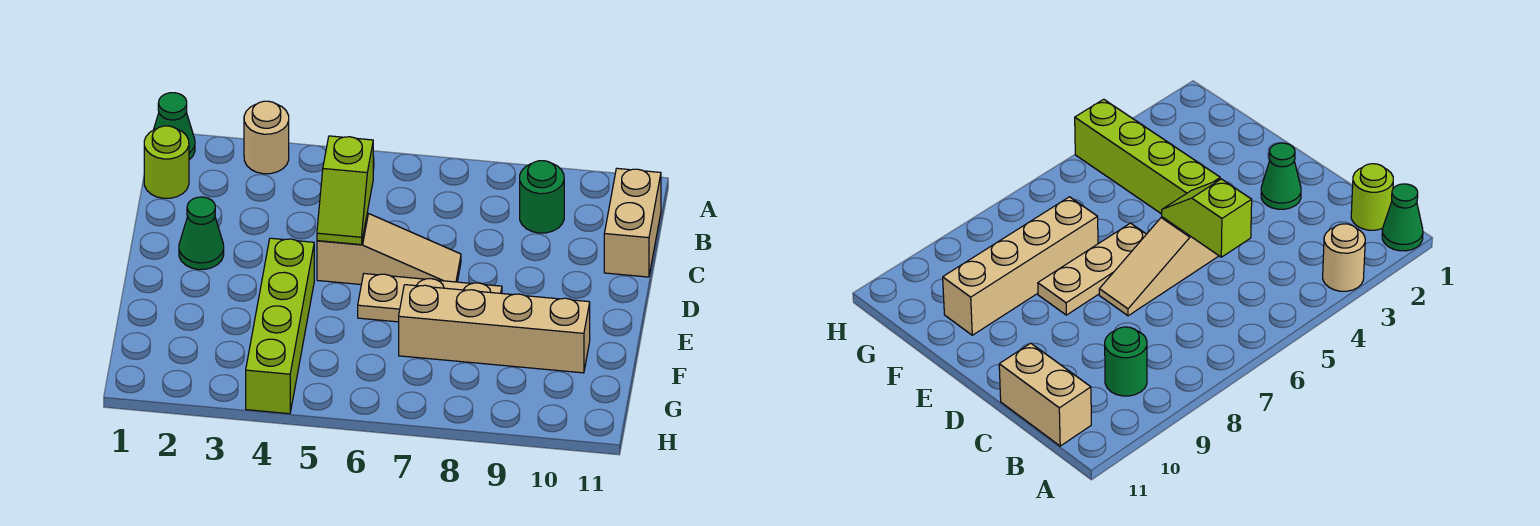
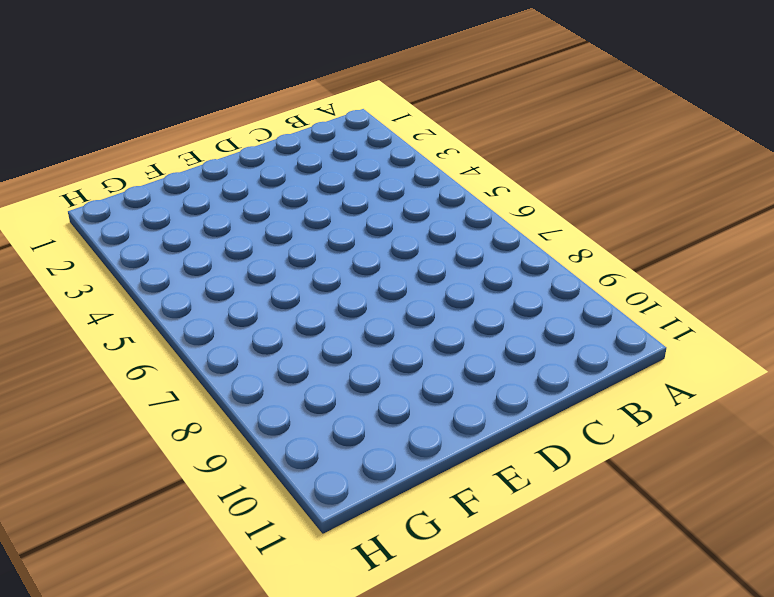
none -> green cone A1 level 1
none -> tan round brick A3 level 1

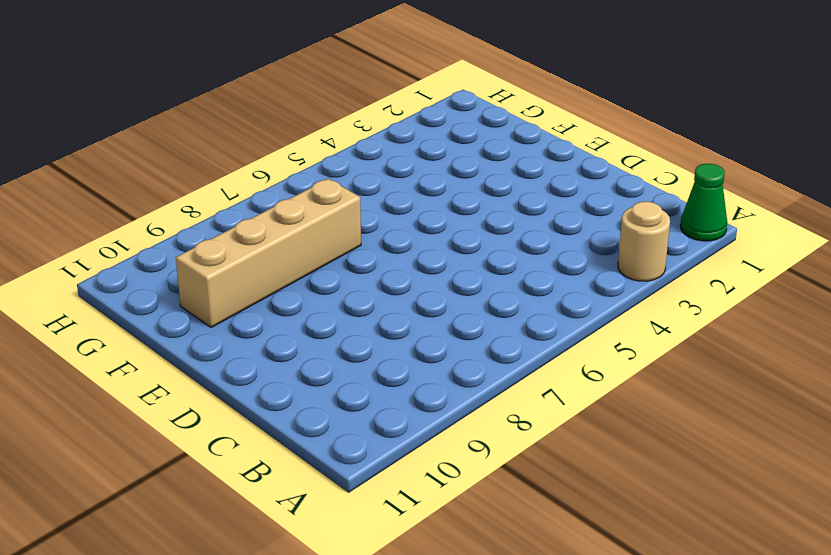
none -> lime round brick B1 level 1
none -> green round brick B9 level 1

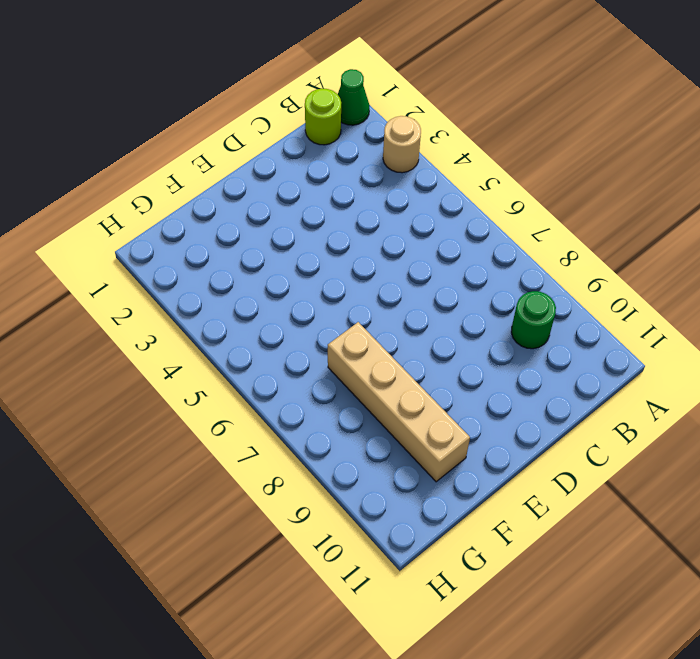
none -> tan brick B11:C11 level 1
none -> green cone D2 level 1

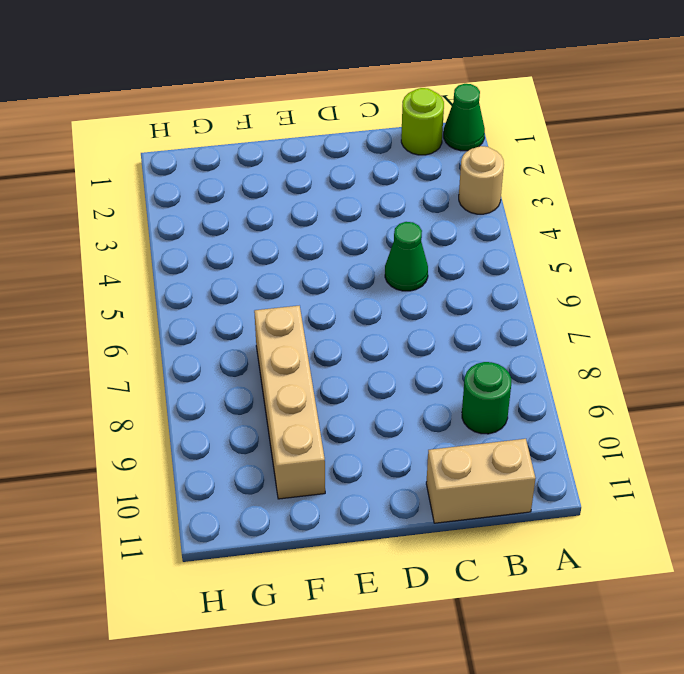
green cone C5 level 1 -> green cone D2 level 1
none -> tan slope D5:D7 level 1 top 5
none -> lime brick E4:H4 level 1

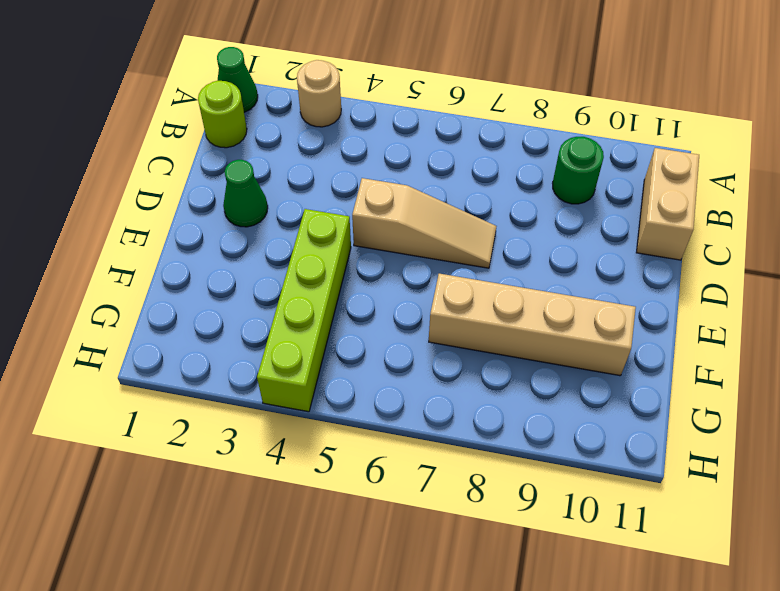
none -> tan plate E6:E8 level 1
none -> lime slope C5:D5 level 2 top C

